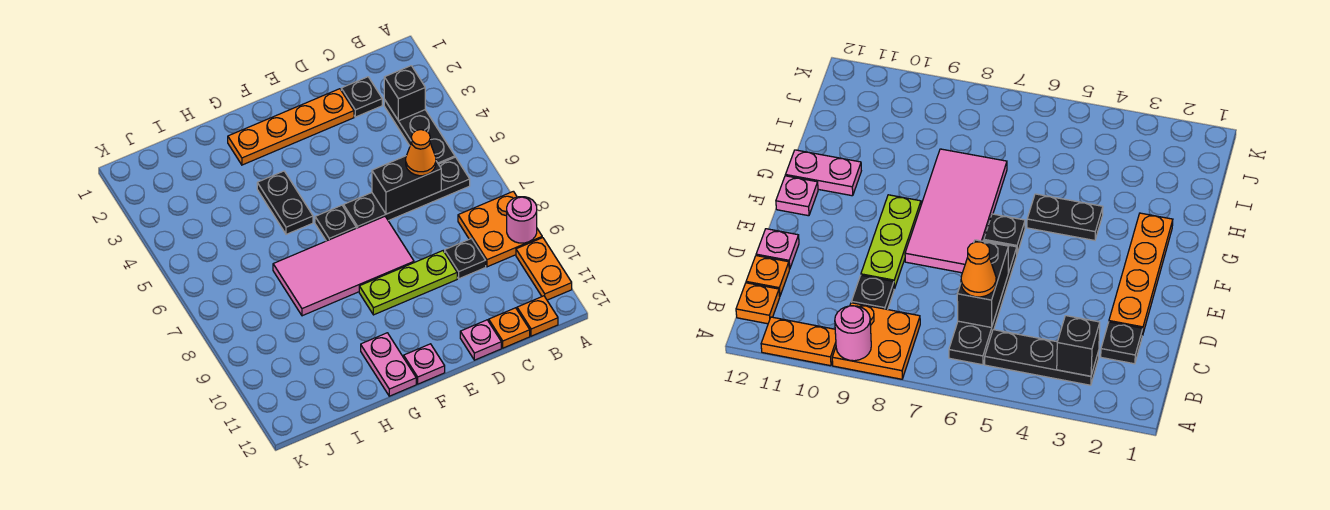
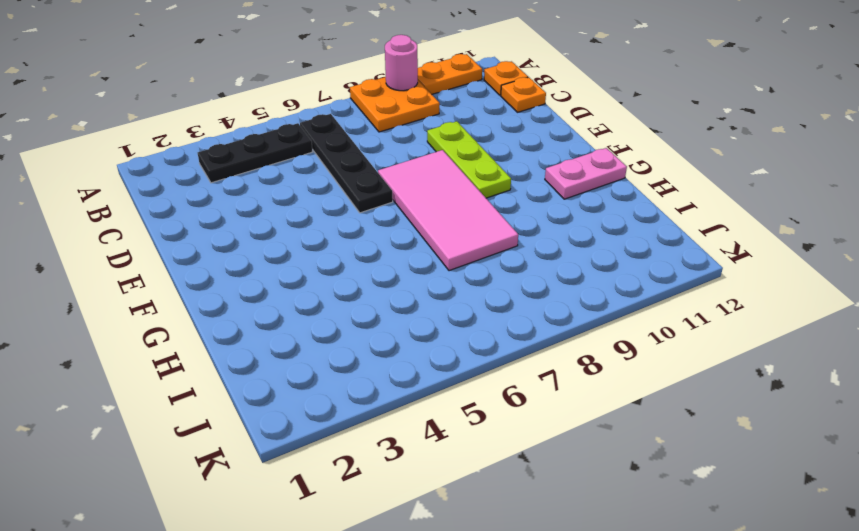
none -> black plate C2 level 1
none -> black plate C9 level 1
none -> orange plate D2:G2 level 1

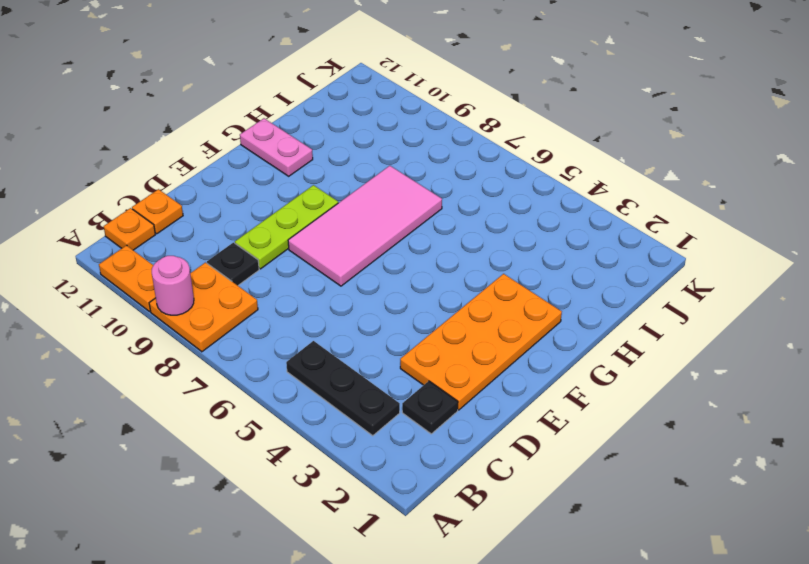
orange plate D2:G3 level 1 -> orange plate D2:G2 level 1
none -> black plate B6:E6 level 1
none -> pink plate D12 level 1
none -> black plate F6 level 1

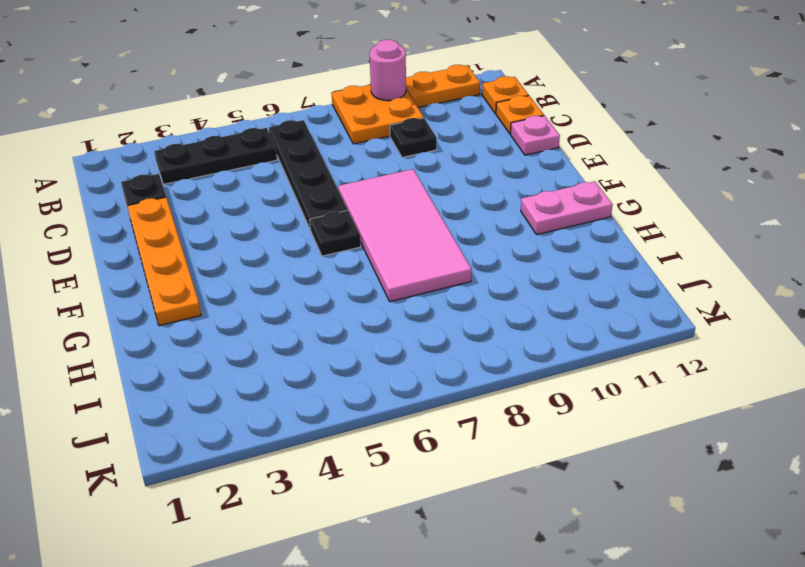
none -> lime plate D9:F9 level 1
none -> pink plate F12 level 1
none -> black plate G4:G5 level 1

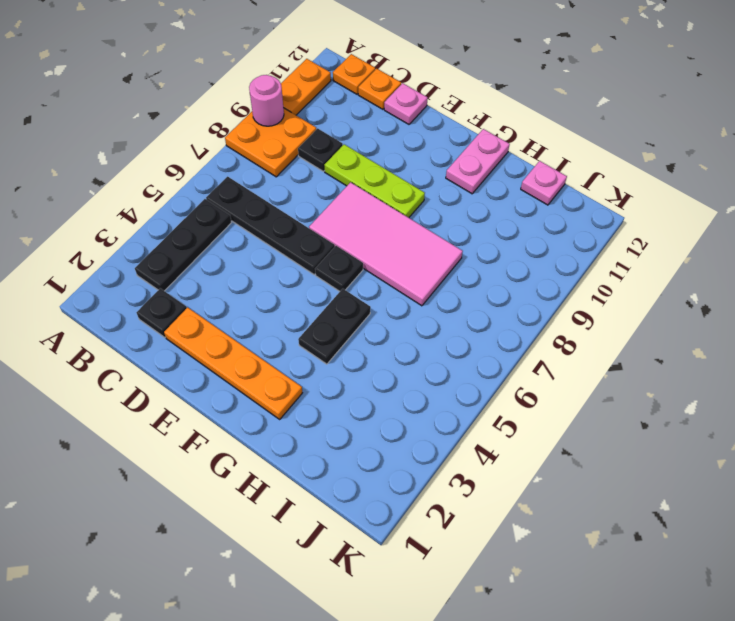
pink plate I12 level 1 -> pink plate F12 level 1
none -> black brick B3 level 2
none -> black brick C6:D6 level 2
none -> orange cone C6 level 3

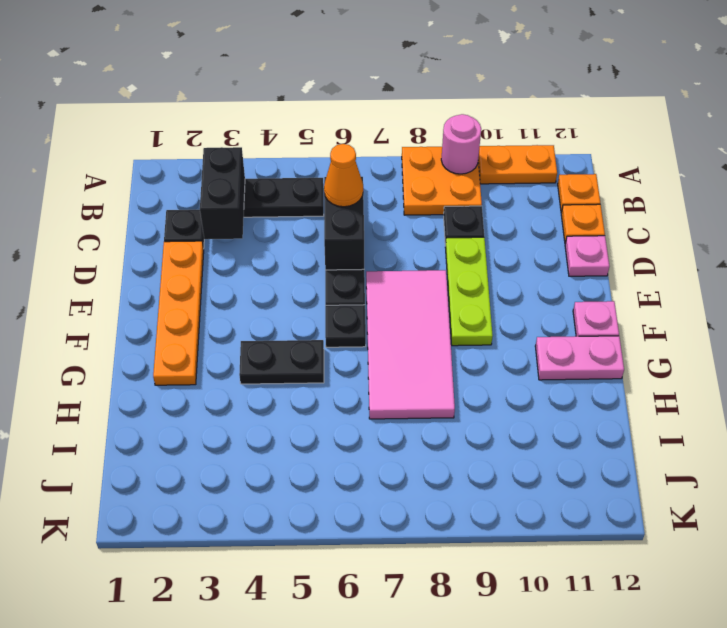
black brick B3:C3 level 2 -> black brick B3 level 2

